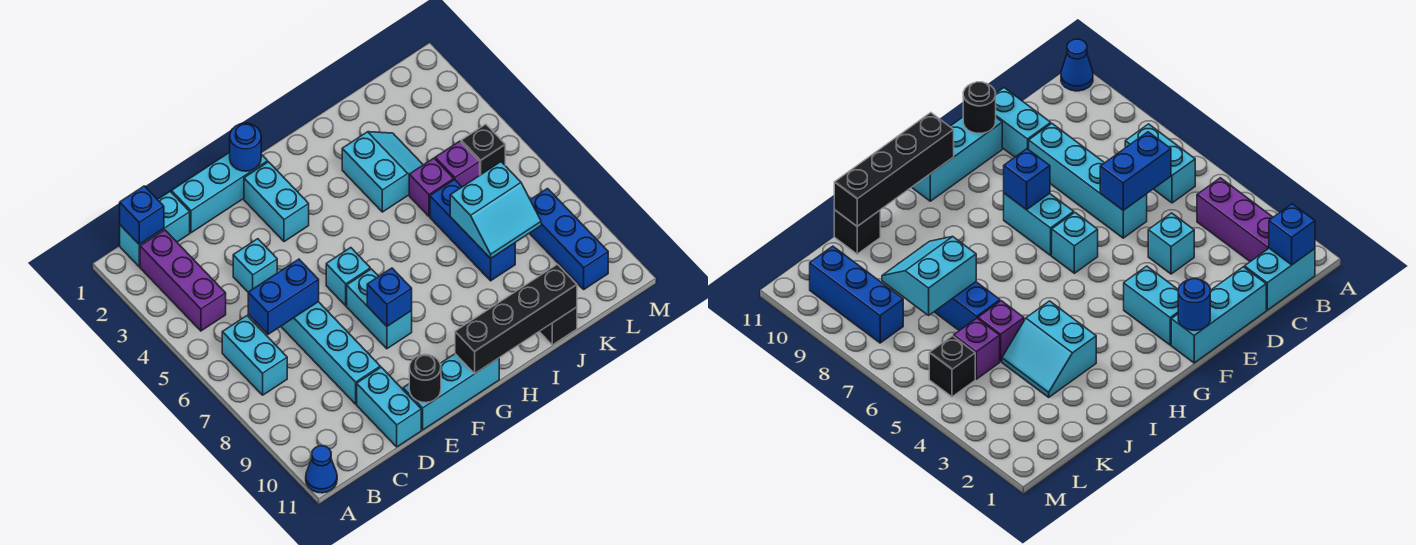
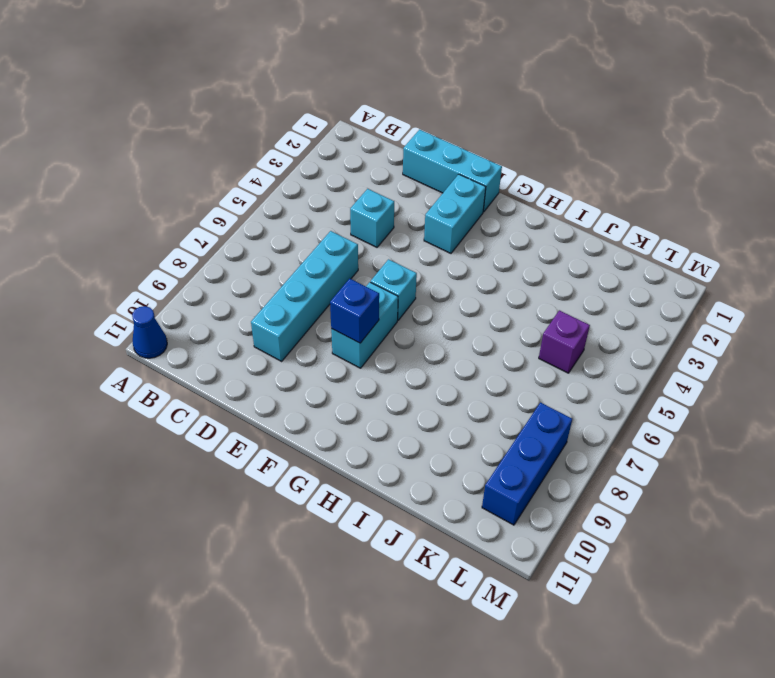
none -> cyan brick B1:C1 level 1
none -> purple brick B2:B4 level 1
none -> cyan brick B6:B7 level 1

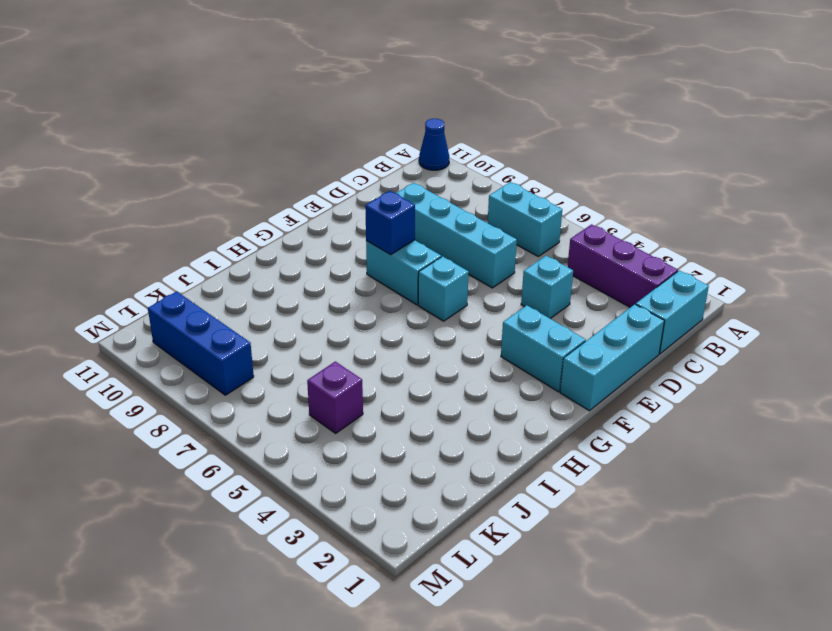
none -> cyan brick D10:D11 level 1
none -> cyan brick E11:G11 level 1
none -> cyan slope I3:J4 level 1 top I

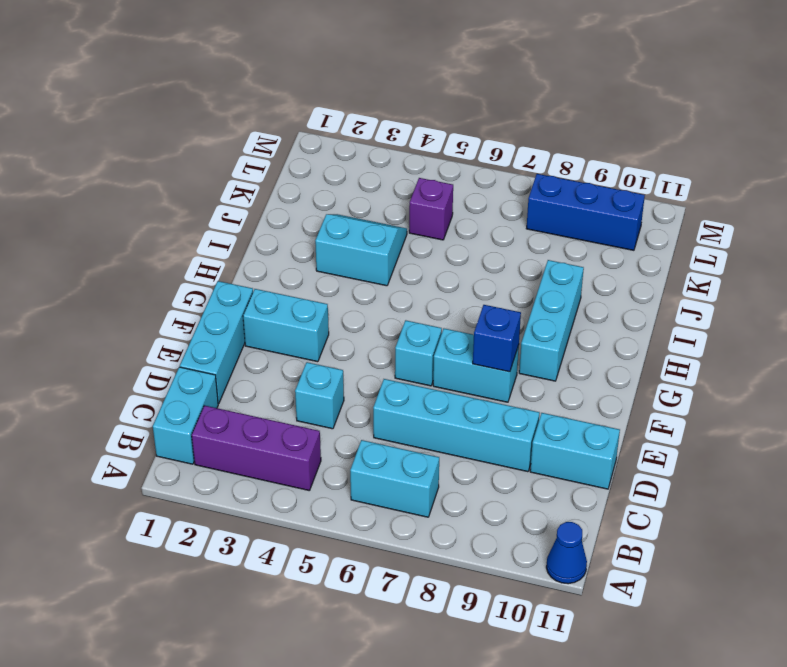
cyan brick G9:I9 level 1 -> cyan brick E11:G11 level 1
none -> purple brick J5 level 1
none -> blue brick J6:J8 level 1
none -> black brick J11 level 1

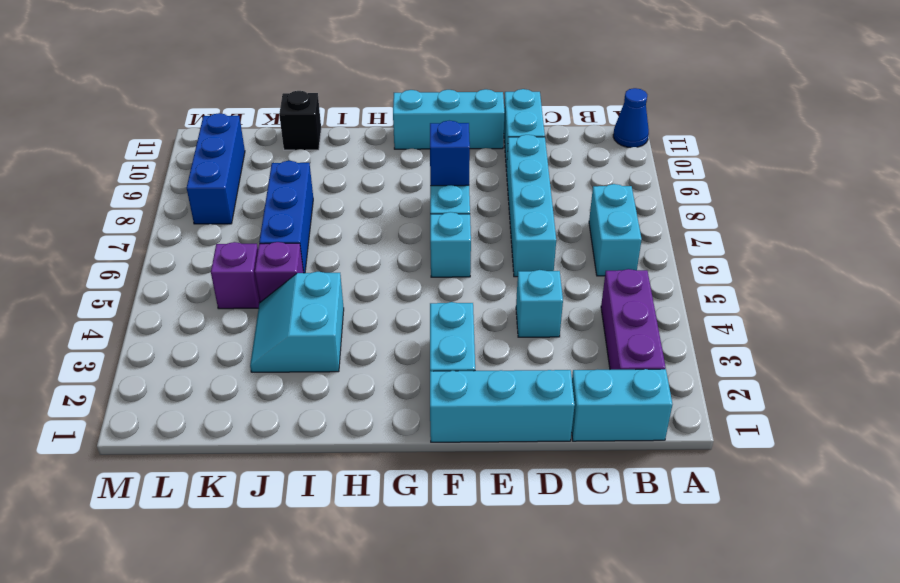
none -> black brick L5 level 1
none -> blue brick B1 level 2
none -> blue brick C6:D6 level 2

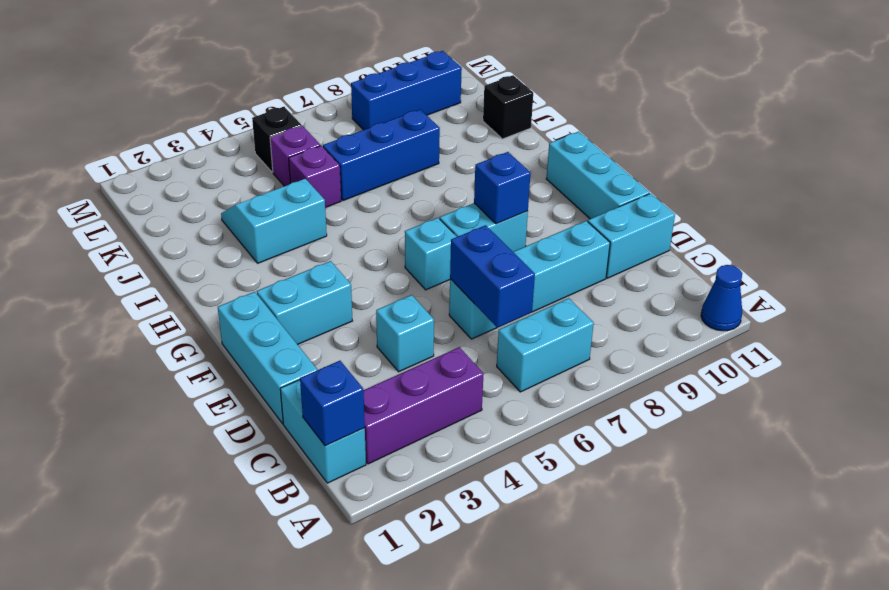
none -> black round brick E11 level 2
none -> blue round brick F1 level 2
none -> black brick G11:J11 level 2

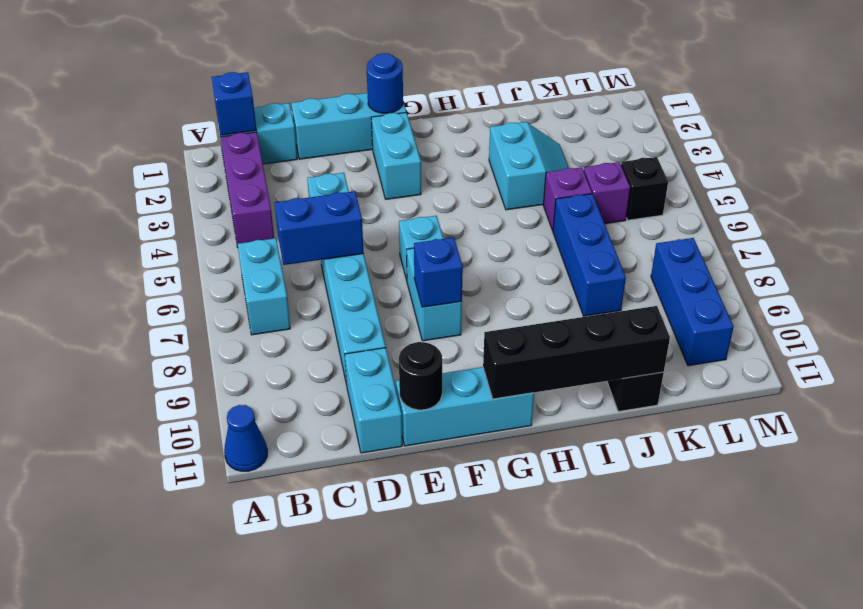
none -> cyan slope J7:K8 level 2 top 7

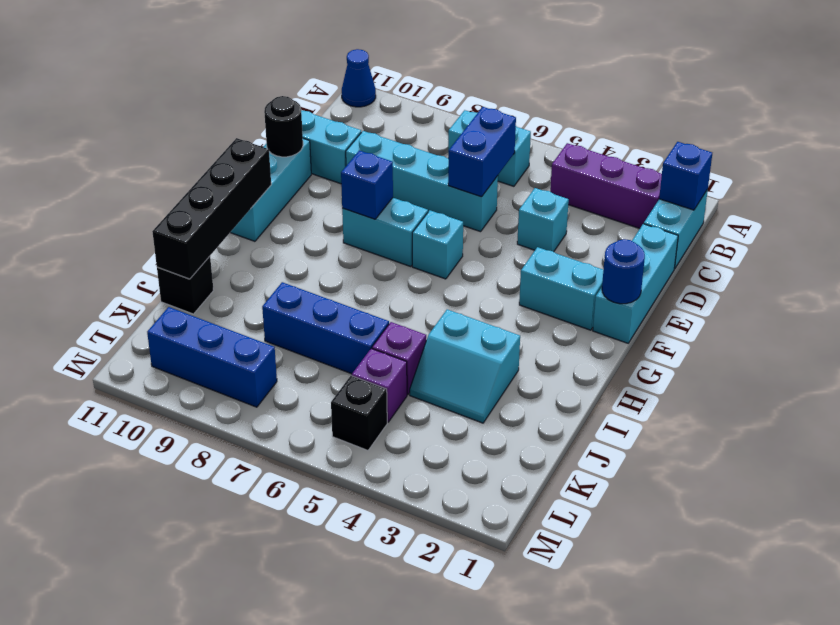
none -> cyan slope J7:K8 level 2 top 7

